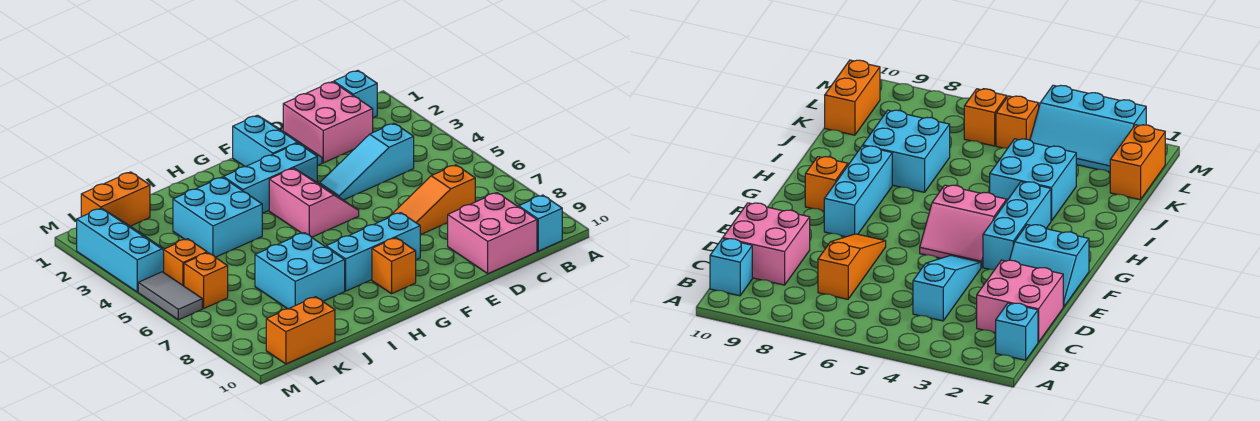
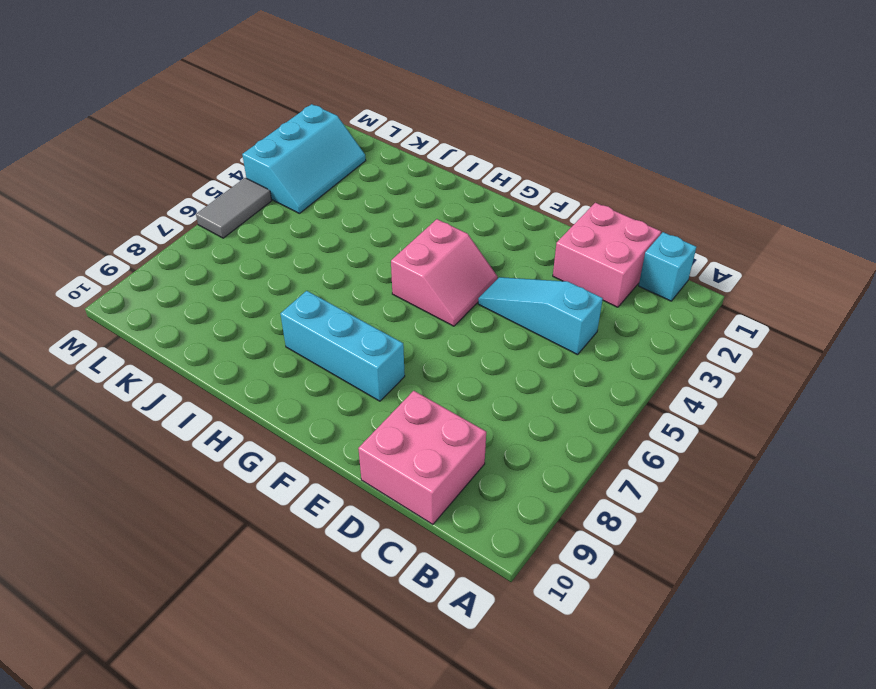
none -> cyan brick B10 level 1
none -> orange slope C7:E7 level 1 top C
none -> cyan slope E1:F2 level 1 top F

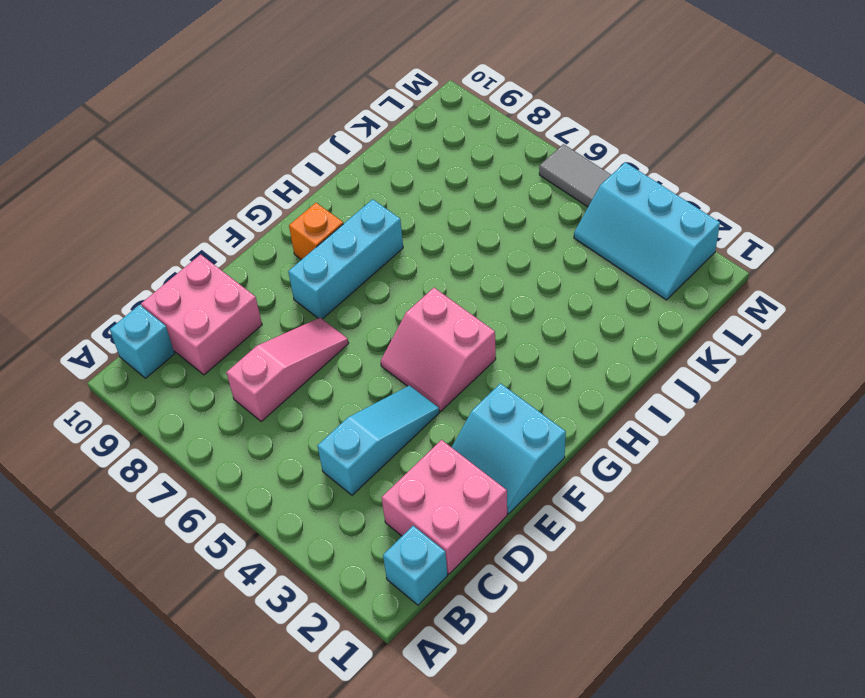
pink slope C7:E7 level 1 top C -> orange slope C7:E7 level 1 top C
none -> cyan brick F3:H3 level 1
none -> cyan brick I3:J4 level 1
none -> cyan brick I7:J8 level 1

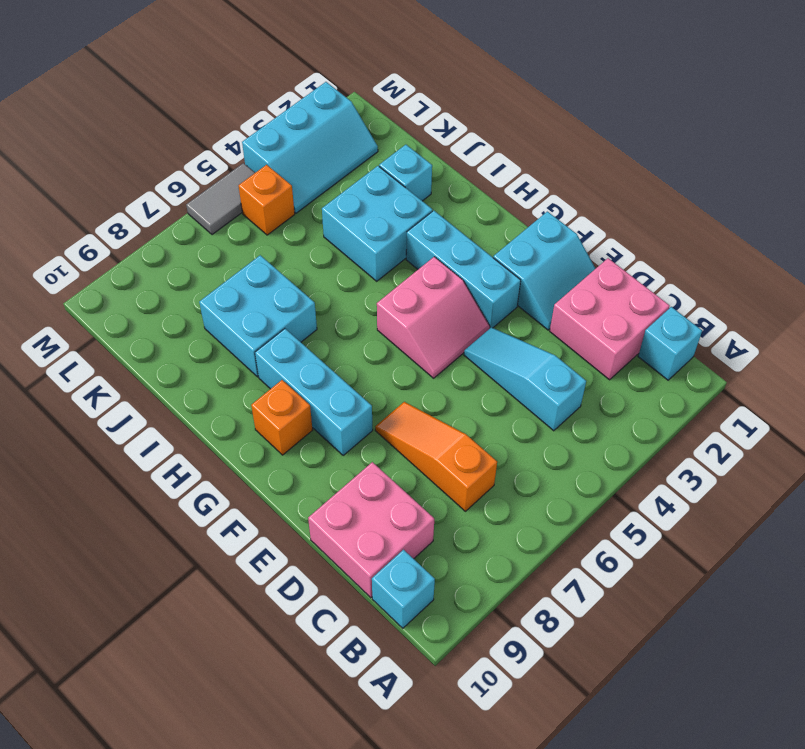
cyan brick J2 level 1 -> none
none -> orange brick K1:L1 level 1
none -> orange brick K10:L10 level 1
none -> orange brick L6 level 1

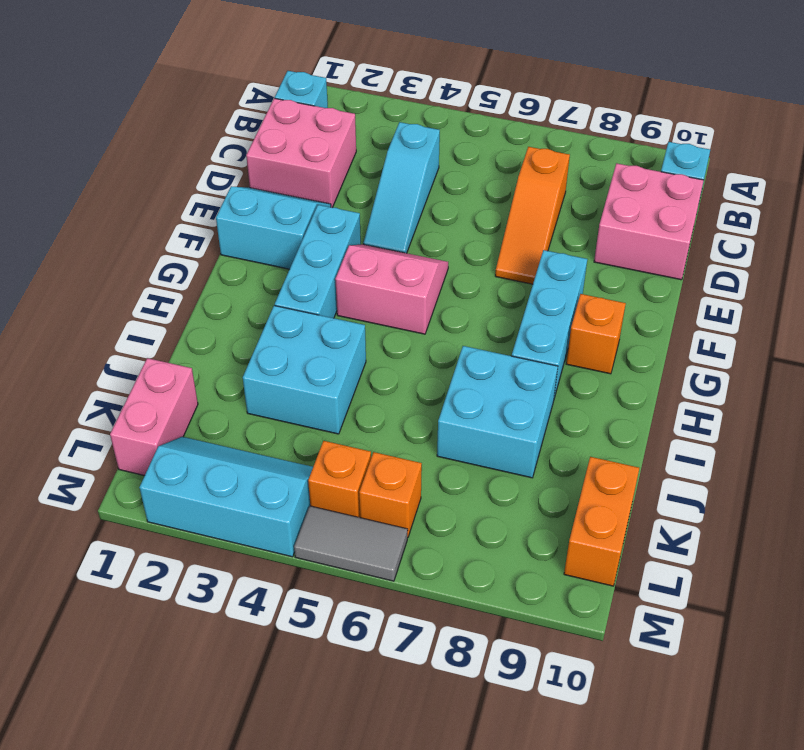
pink brick K1:L1 level 1 -> orange brick K1:L1 level 1

